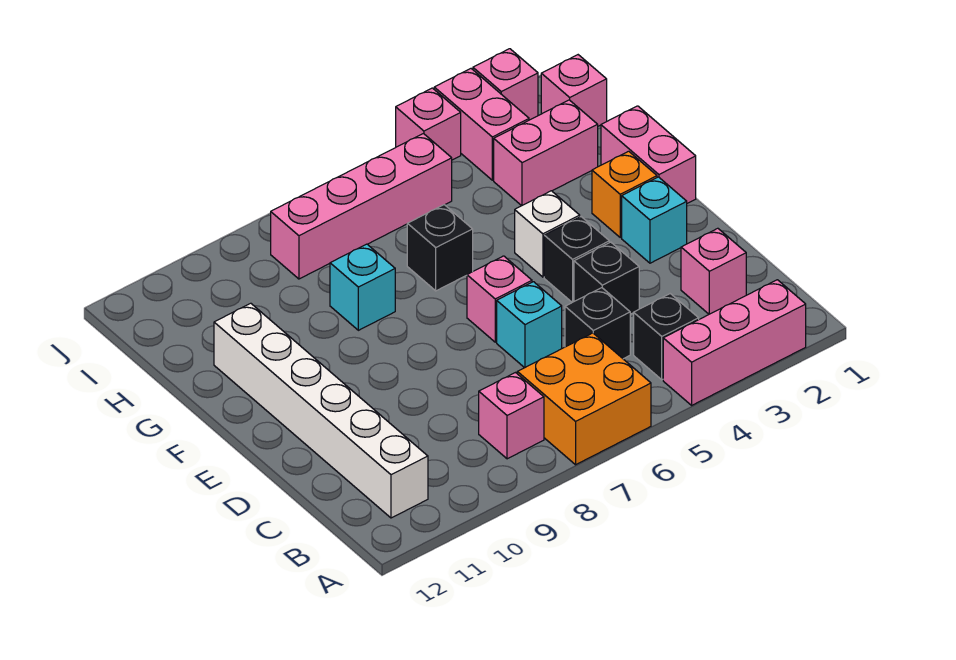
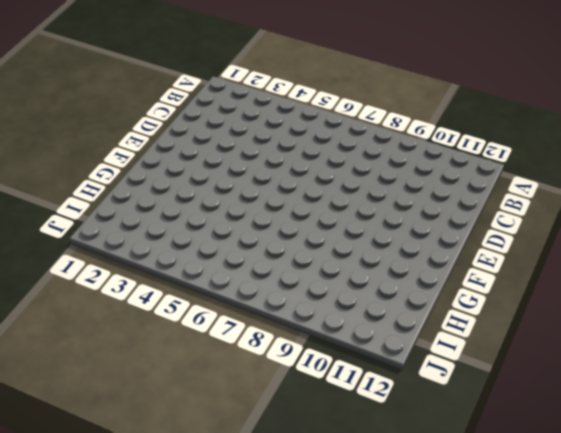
none -> pink brick A2:A4 level 1
none -> orange brick A6:B7 level 1
none -> black brick B4 level 1

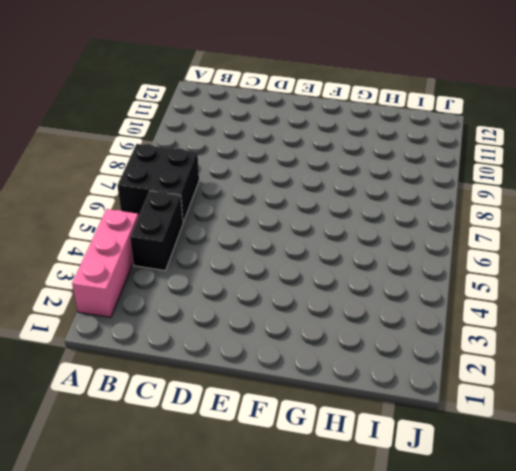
black brick A6:B7 level 1 -> orange brick A6:B7 level 1
black brick B4:B5 level 1 -> black brick B4 level 1
none -> pink brick B8 level 1
none -> white brick B11:G11 level 1
none -> pink brick C2 level 1

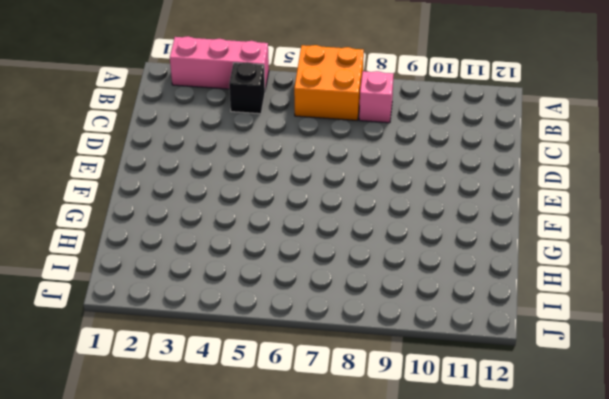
none -> white brick B11:G11 level 1
none -> pink brick C2 level 1
none -> black brick C5 level 1

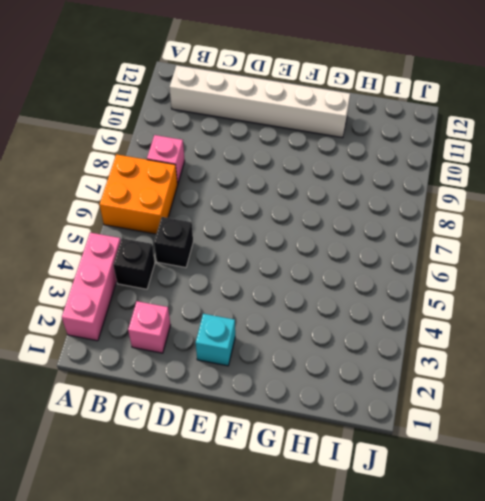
none -> black brick D4 level 1
none -> cyan brick D6 level 1
none -> black brick E4 level 1

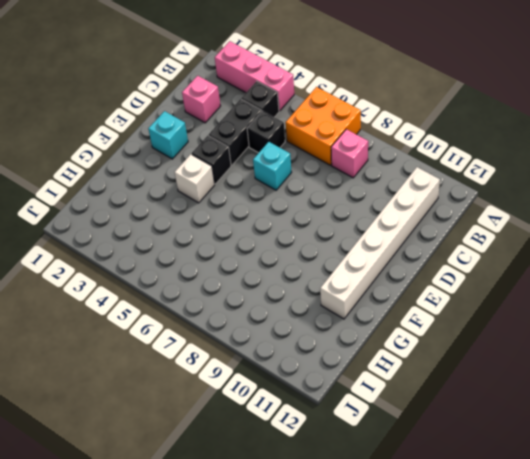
black brick C4:D4 level 1 -> black brick D4 level 1
none -> pink brick E6 level 1
none -> pink brick F1:G1 level 1
none -> orange brick F2 level 1

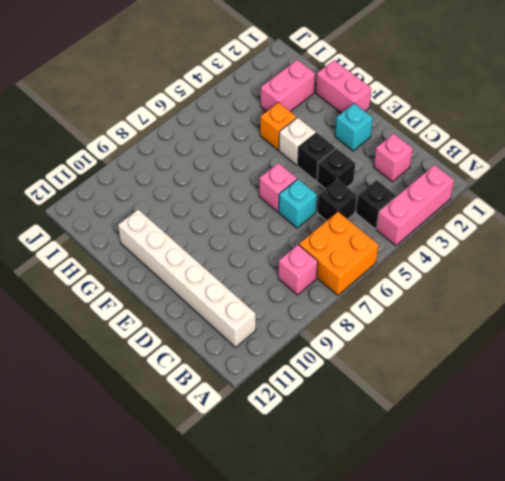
orange brick G4 level 1 -> orange brick F2 level 1
none -> black brick G6 level 1
none -> cyan brick G8 level 1
none -> pink brick I1 level 1

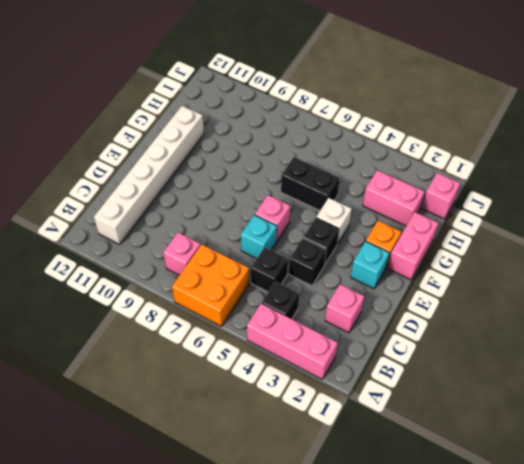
black brick G5:G6 level 1 -> black brick G6 level 1
none -> cyan brick G8 level 1
none -> pink brick I3:J3 level 1
none -> pink brick I5:I8 level 1

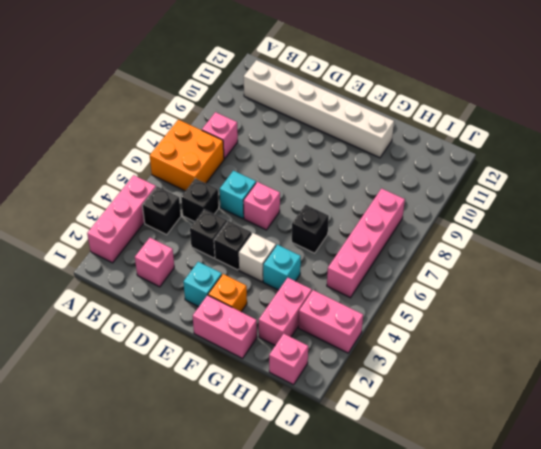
cyan brick G4 level 1 -> cyan brick G8 level 1
none -> pink brick J2 level 1
none -> pink brick J4 level 1

